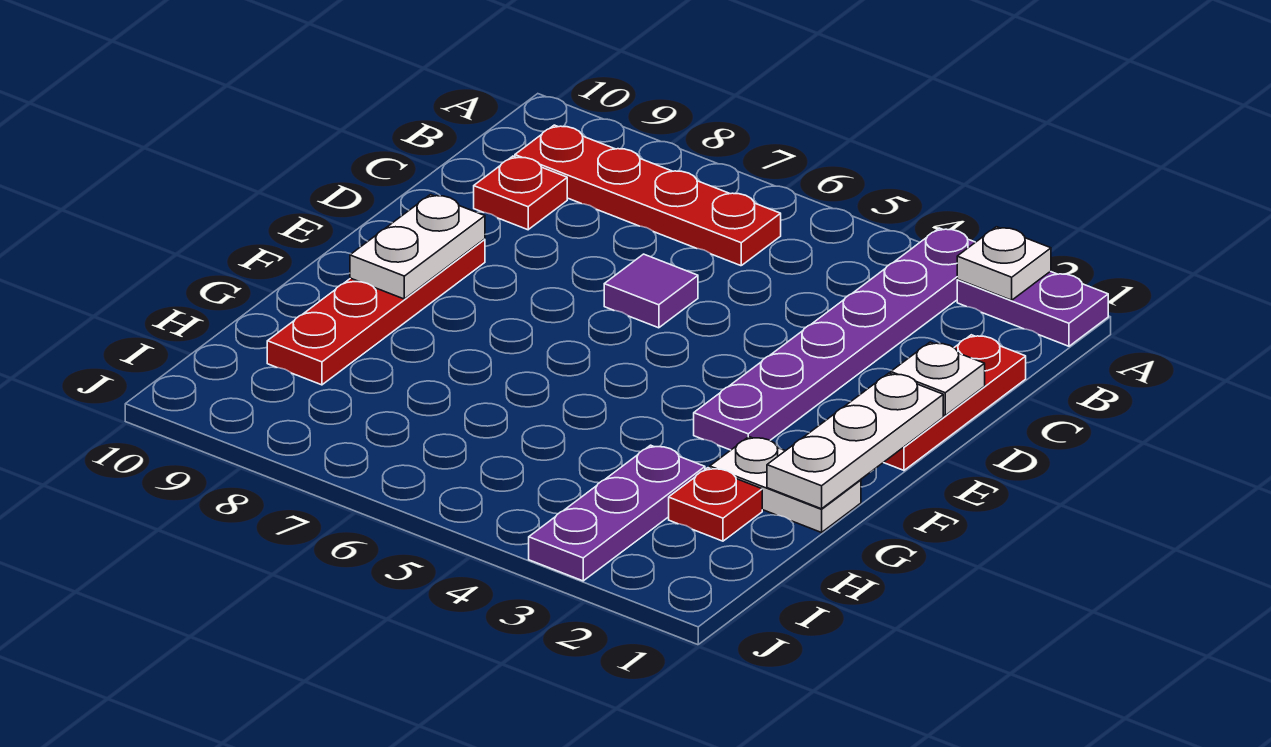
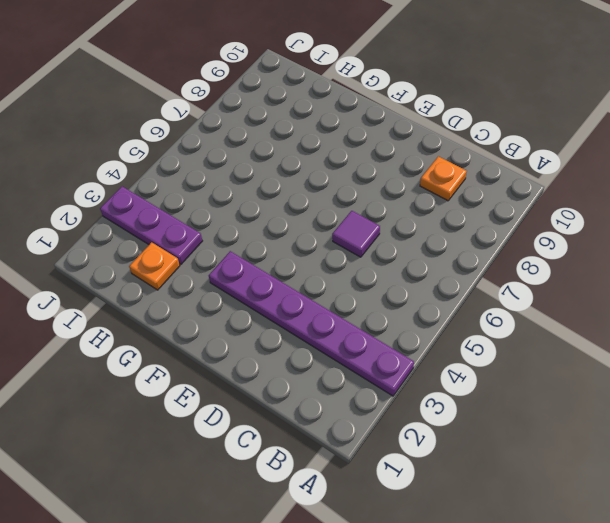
orange plate C9 level 1 -> red plate C9 level 1
orange plate H2 level 1 -> red plate H2 level 1
none -> purple plate A1:A2 level 1
none -> red plate B6:B9 level 1
none -> red plate C1:E1 level 1

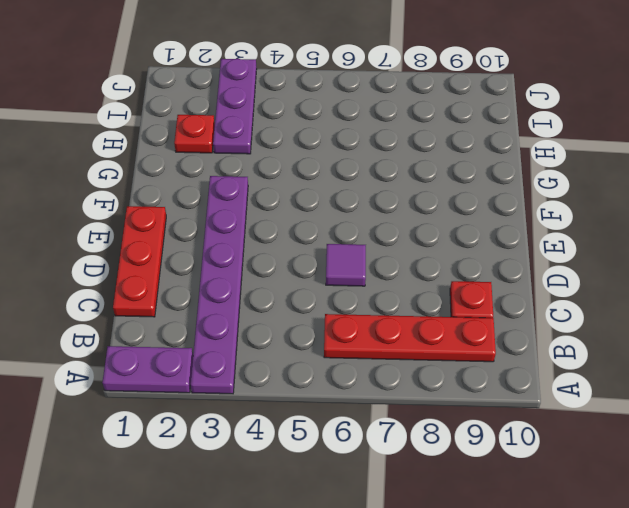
none -> red plate E9:H9 level 1
none -> white plate G1:G2 level 1
none -> white plate A2 level 2

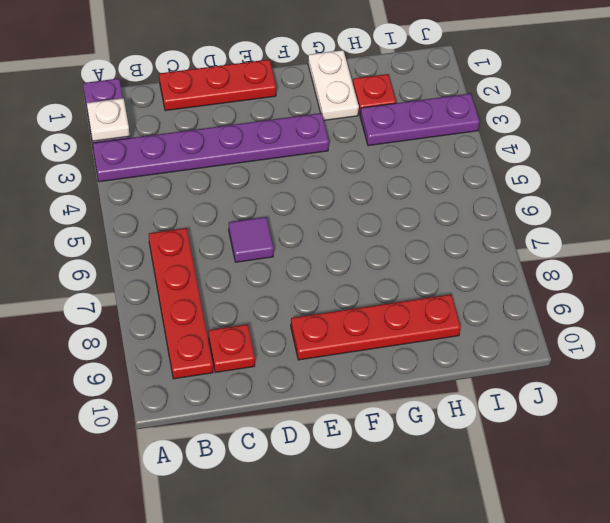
none -> white plate D1 level 2
none -> white plate E1:G1 level 2
none -> white plate E9:F9 level 2

